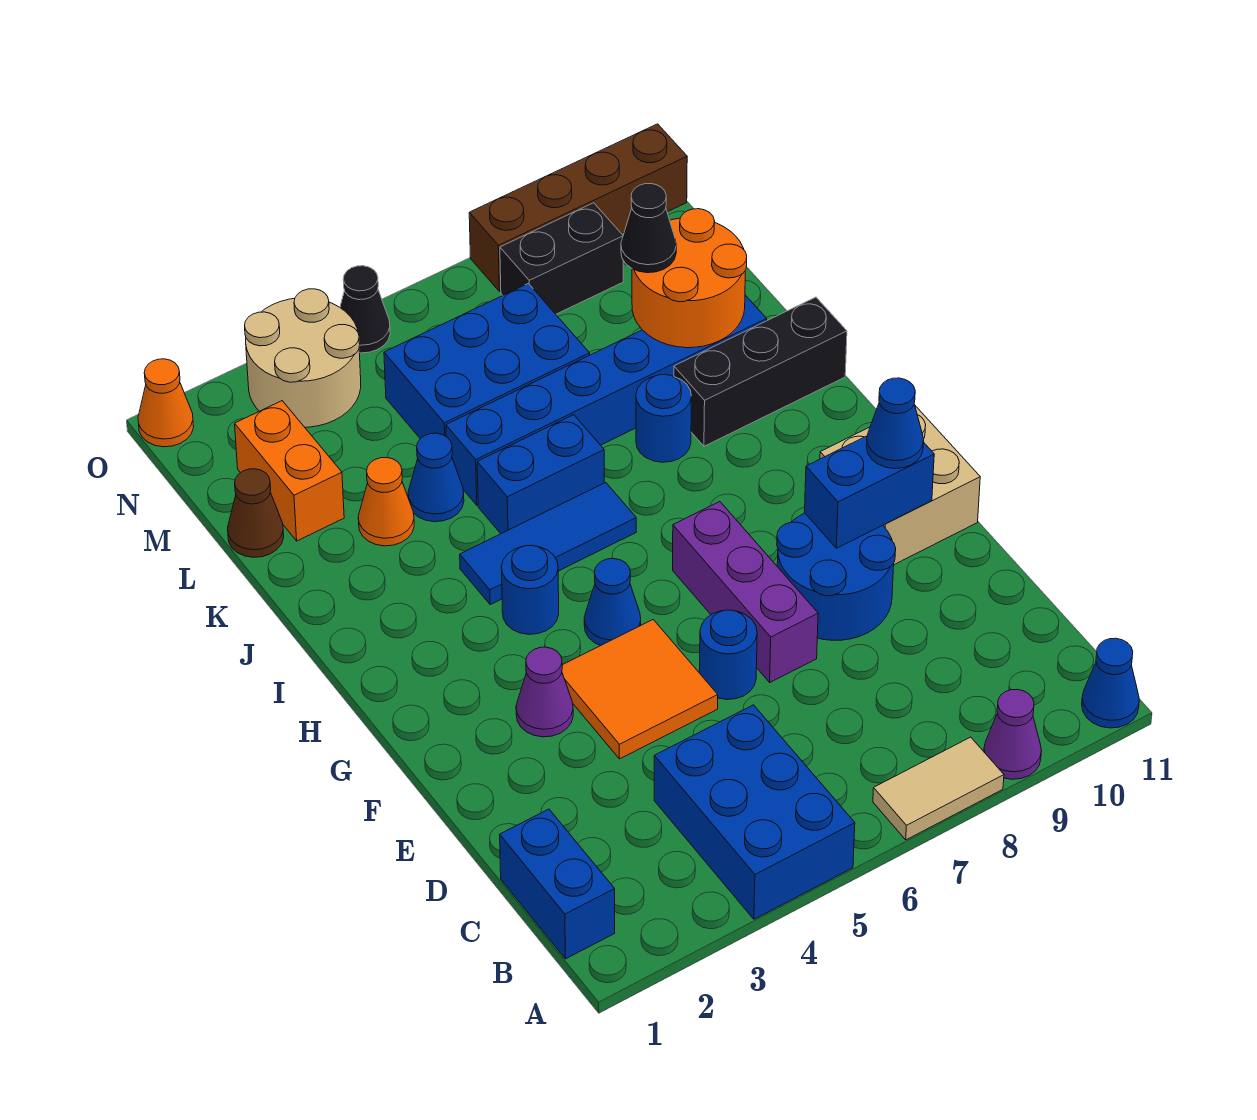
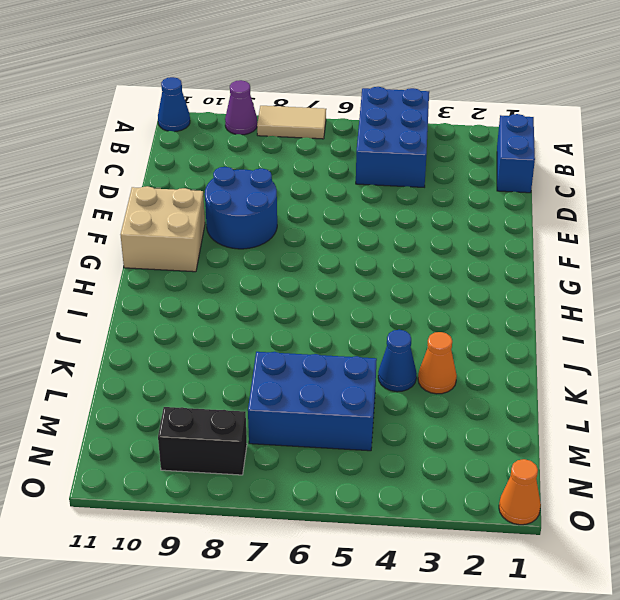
none -> orange tile E4:F5 level 1
none -> blue round brick E6 level 1
none -> purple brick E7:G7 level 1
none -> purple cone F3 level 1

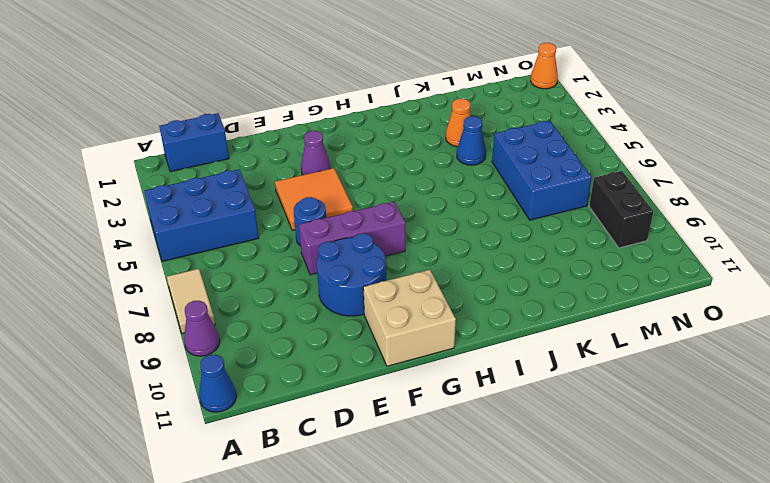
none -> blue cone G5 level 1
none -> blue round brick H4 level 1
none -> blue tile I4:I6 level 1
none -> blue brick J5:J6 level 1

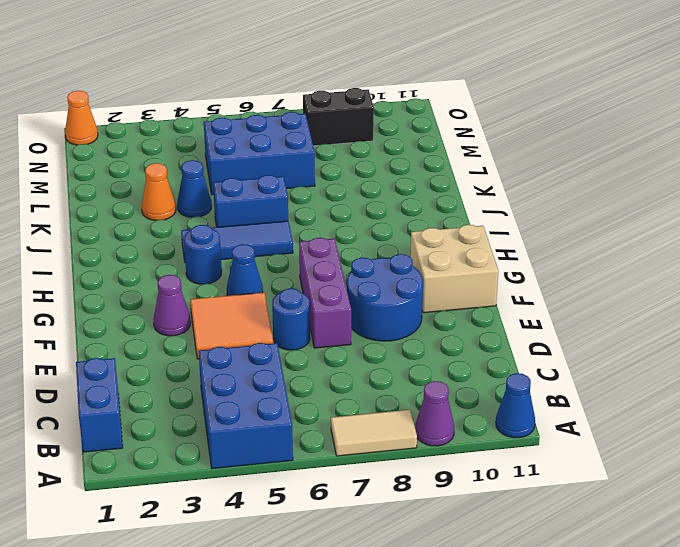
none -> blue round brick J8 level 1
none -> black brick J9:J11 level 1
none -> blue brick K5:K10 level 1
none -> brown cone L1 level 1

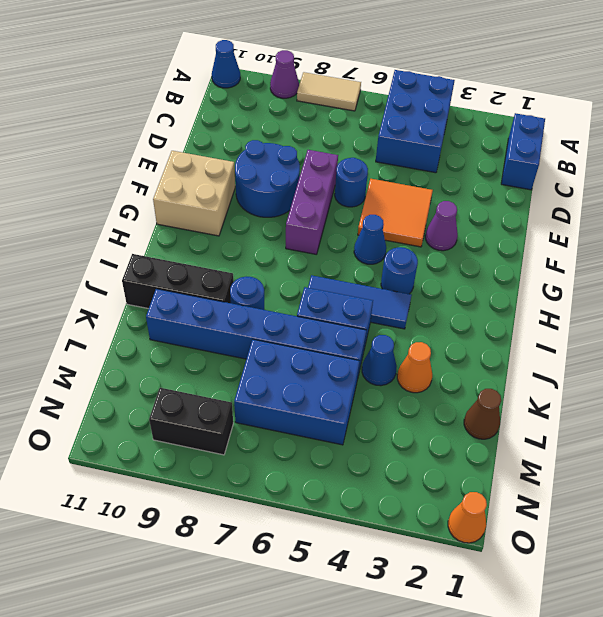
none -> orange brick L2:M2 level 1
none -> tan round brick N3:O4 level 1
none -> black cone O5 level 1
none -> brown brick O8:O11 level 1

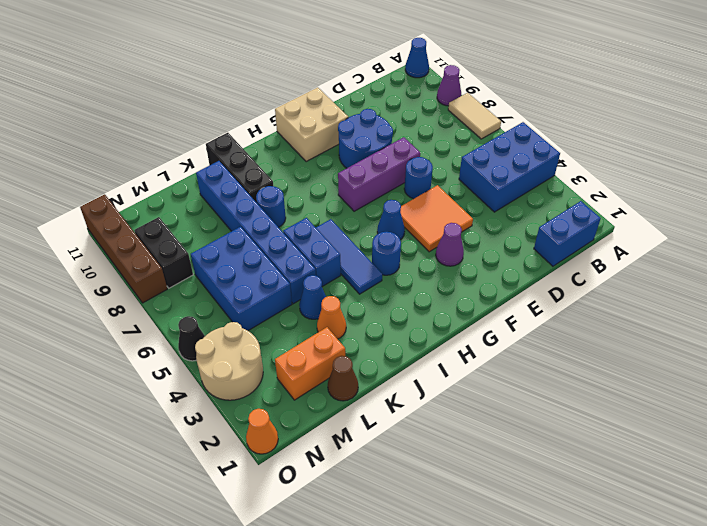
none -> blue brick F9:F10 level 2
none -> orange round brick K9:L10 level 2
none -> blue cone F10 level 3
none -> black cone L9 level 3

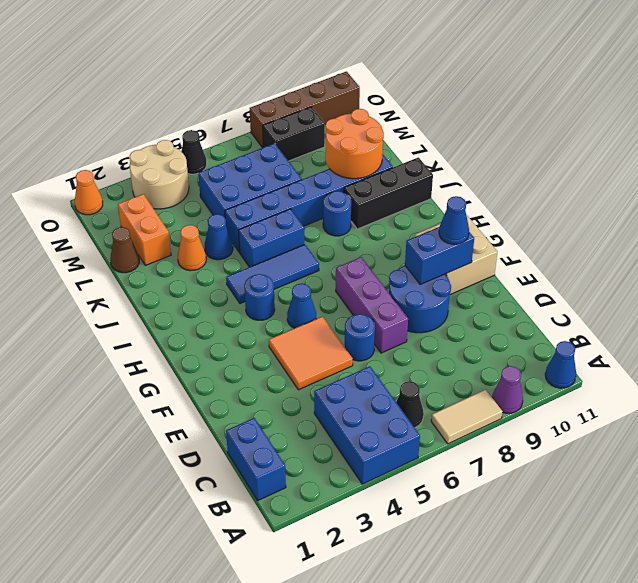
black cone B6 level 1 -> black cone L9 level 3
none -> purple cone F3 level 1

